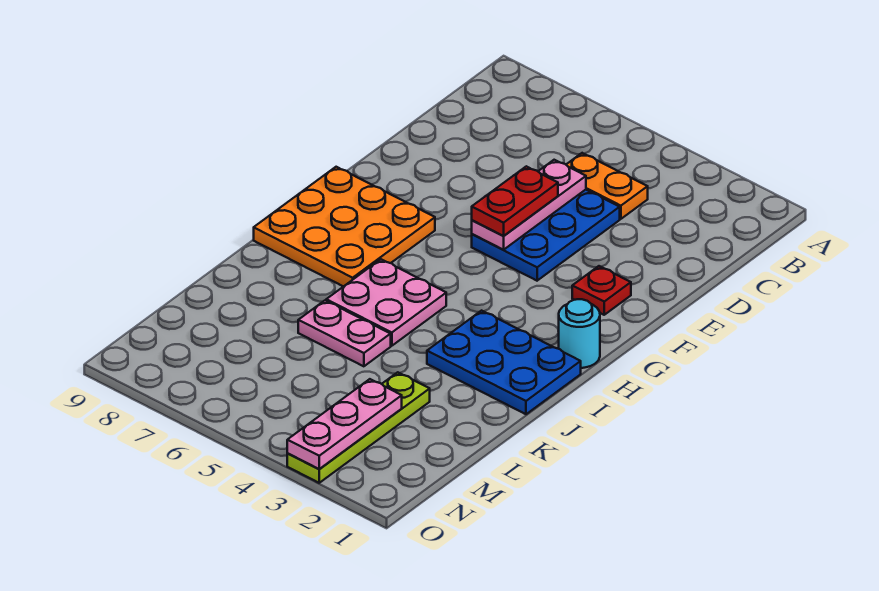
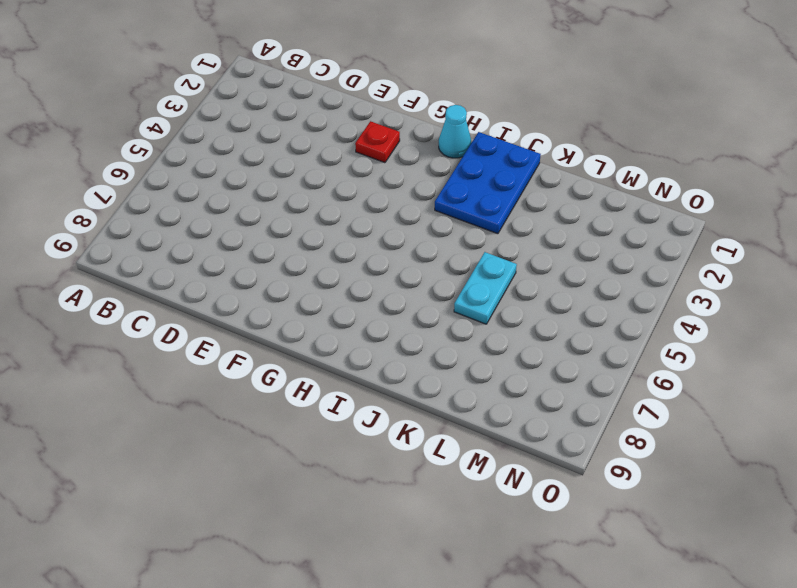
cyan cone H1 level 1 -> cyan round brick H1 level 1
cyan plate K5:K6 level 1 -> pink plate K5:K6 level 1
none -> orange plate C4:C5 level 1
none -> blue plate D4:F5 level 1
none -> orange plate G7:I9 level 1

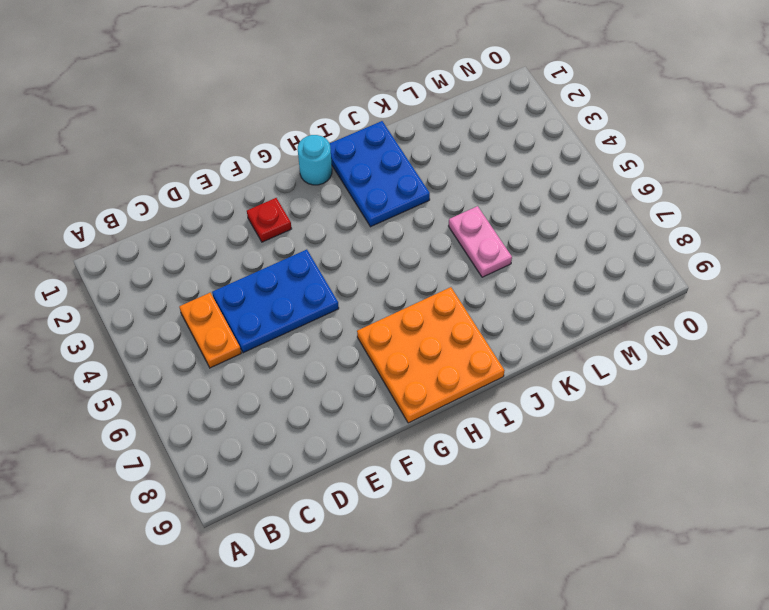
none -> pink plate I5:J6 level 1
none -> lime plate L3:O3 level 1
none -> pink plate D5:F5 level 2

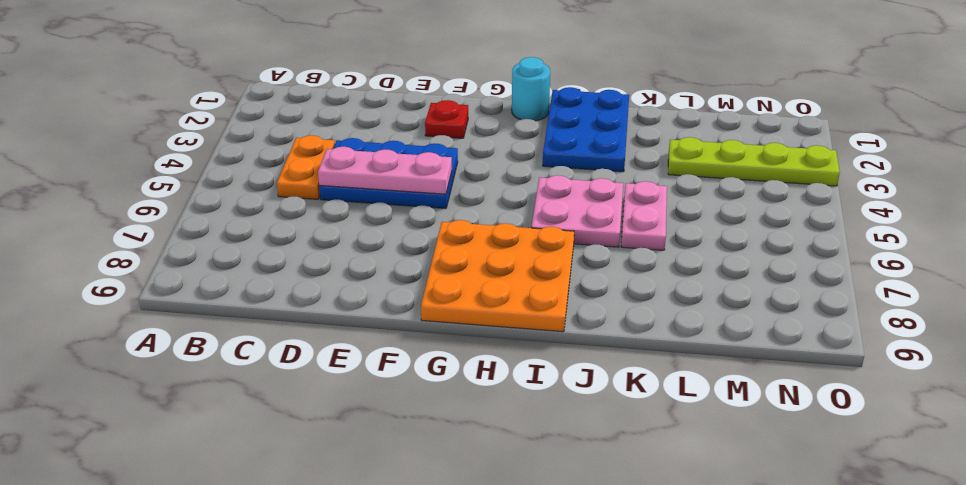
none -> pink plate M3:O3 level 2
none -> red plate E5:F5 level 3

